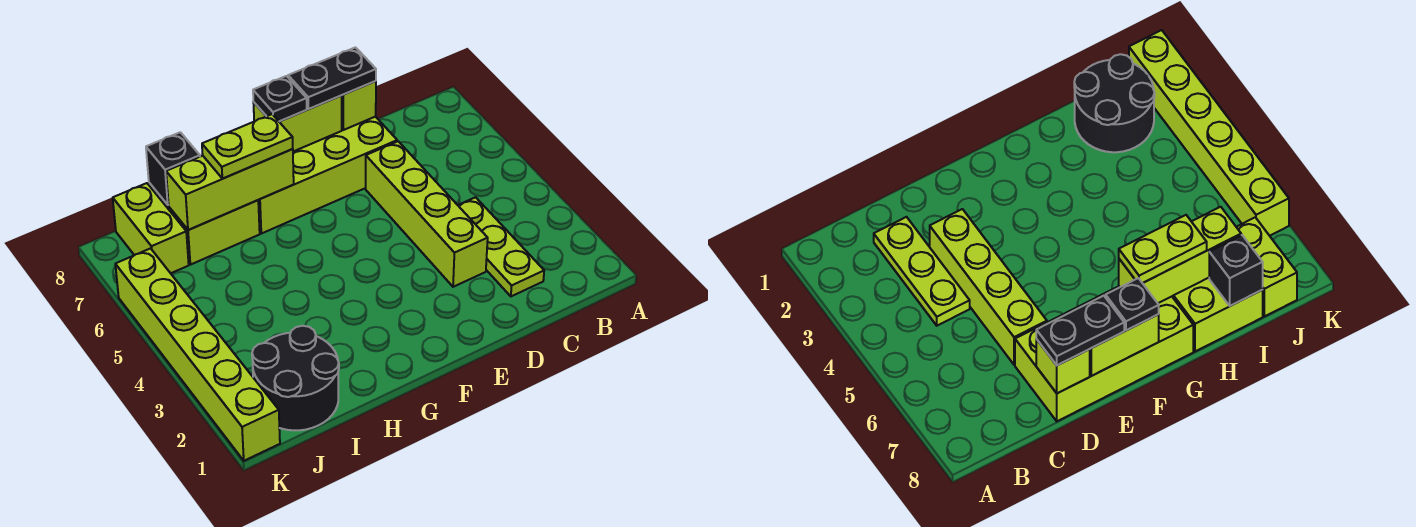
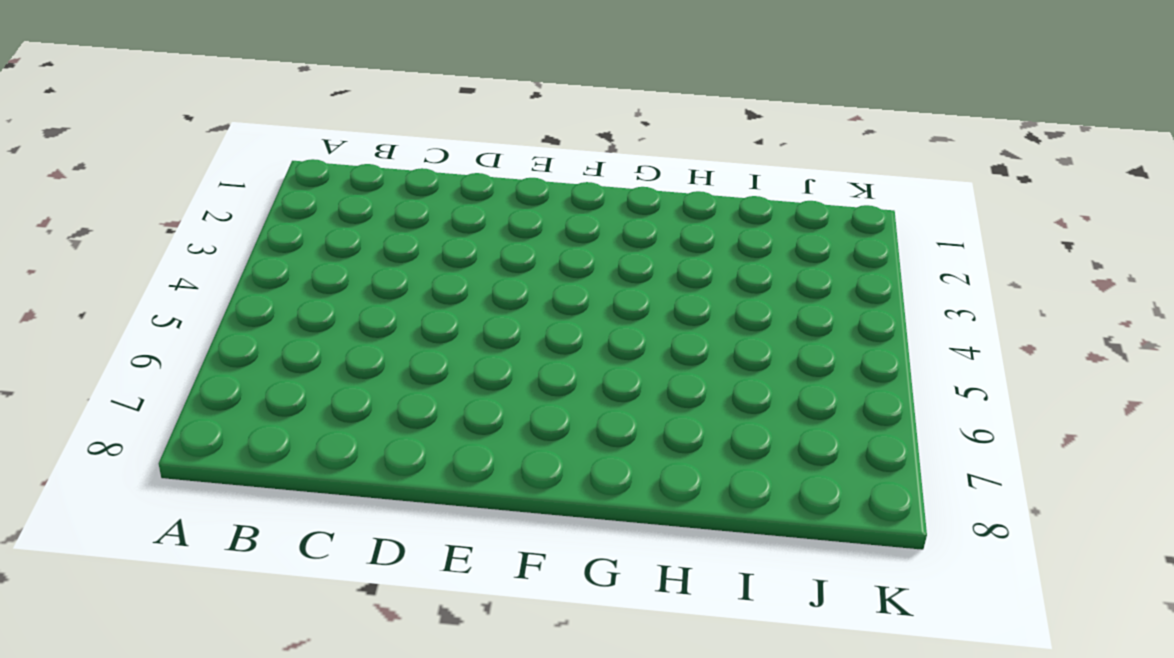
none -> lime plate C2:C4 level 1
none -> lime brick D3:D6 level 1
none -> lime brick D7:G8 level 1

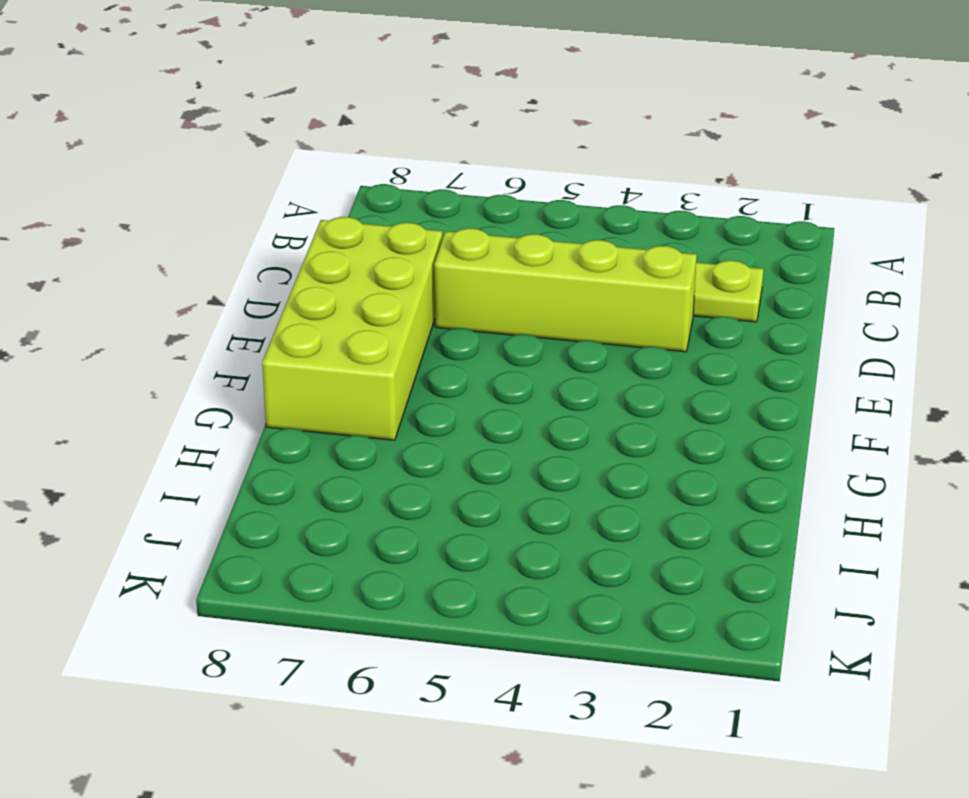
none -> lime brick H7:I8 level 1
none -> black round brick I1:J2 level 1
none -> lime brick J7:J8 level 1

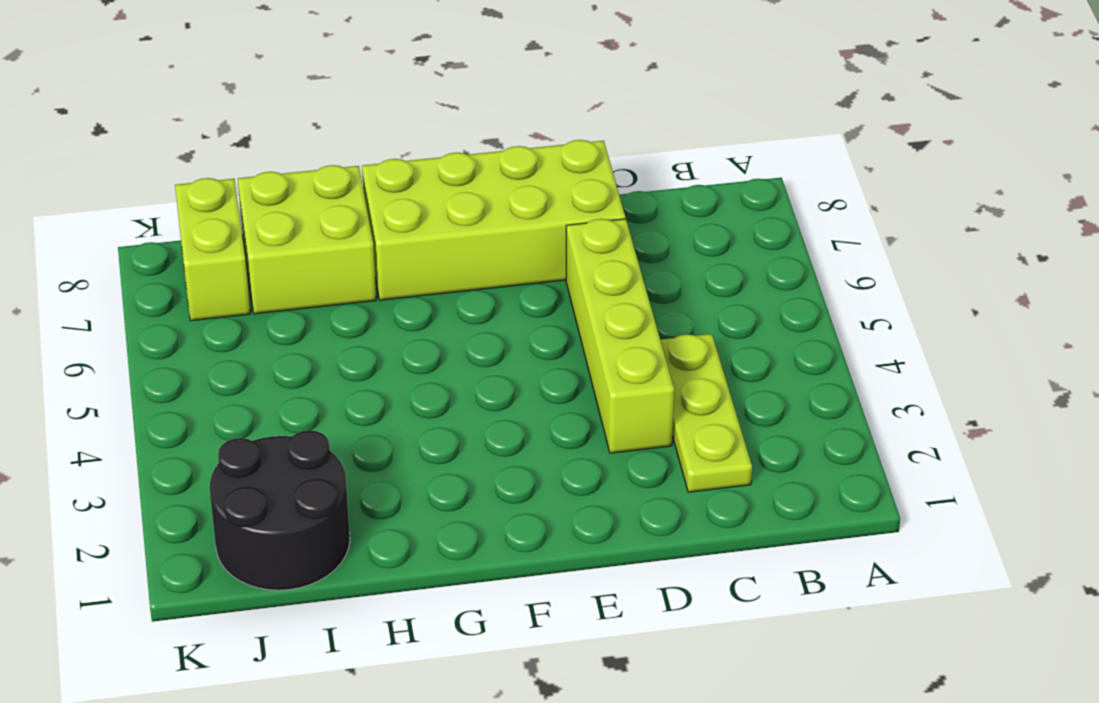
none -> lime brick K1:K6 level 1
none -> lime brick D8 level 2
none -> lime brick E8:F8 level 2

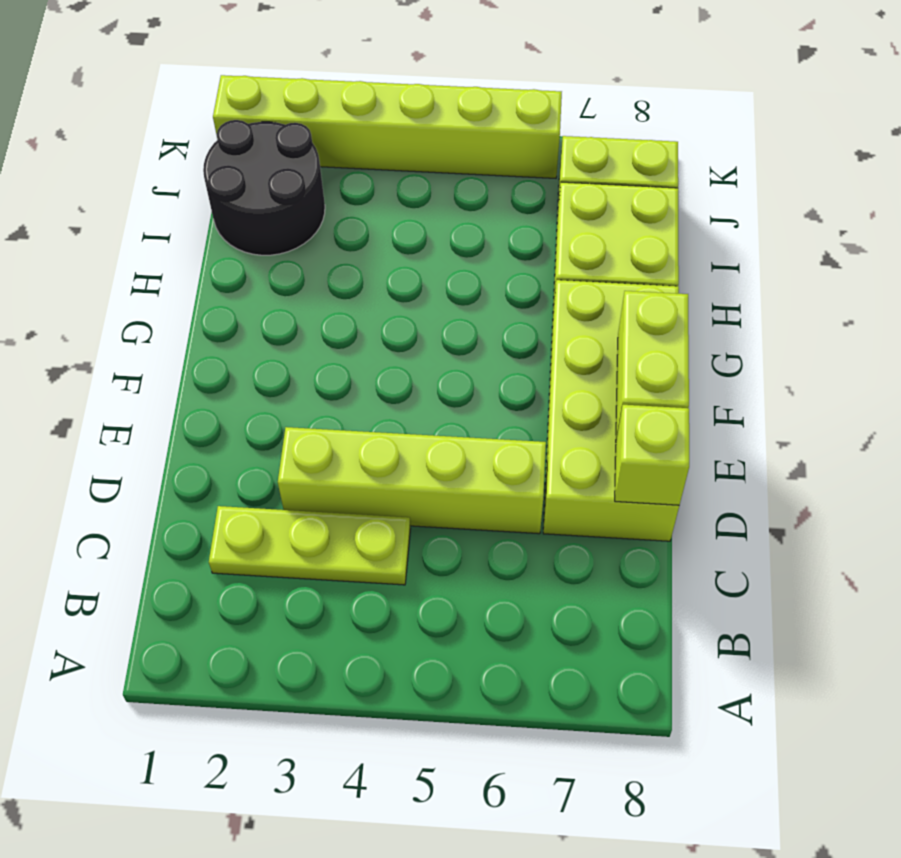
none -> lime brick G7:I7 level 2
none -> black brick I8 level 2
none -> black plate D8:E8 level 3

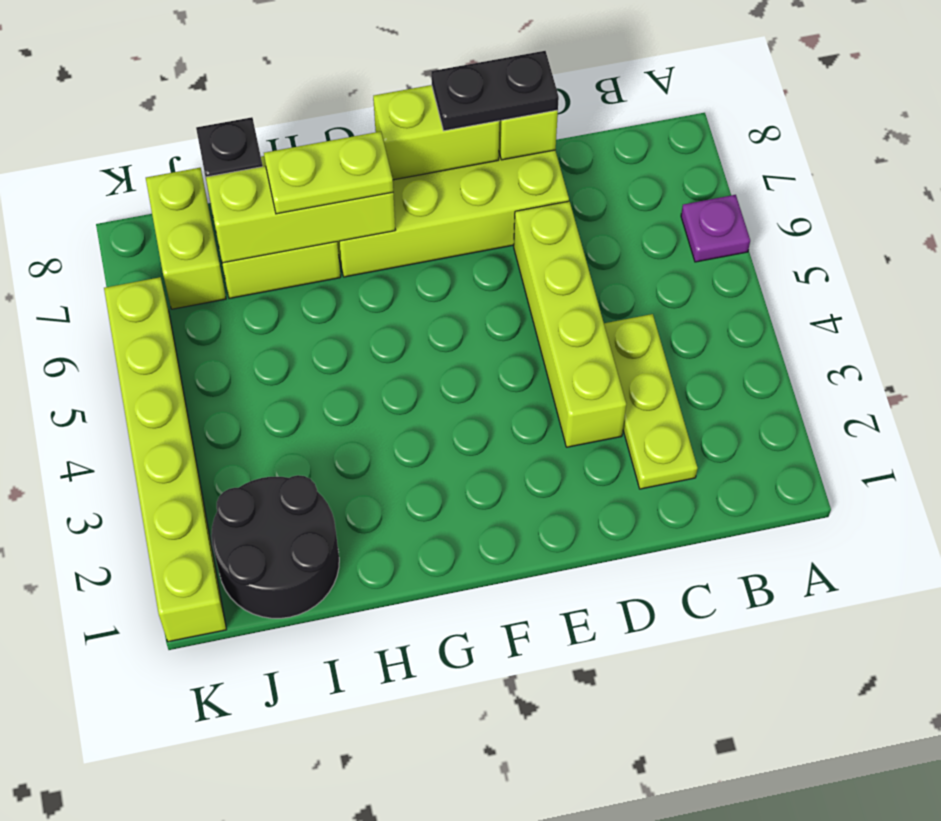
purple plate A6 level 1 -> none
none -> black plate F8 level 3

